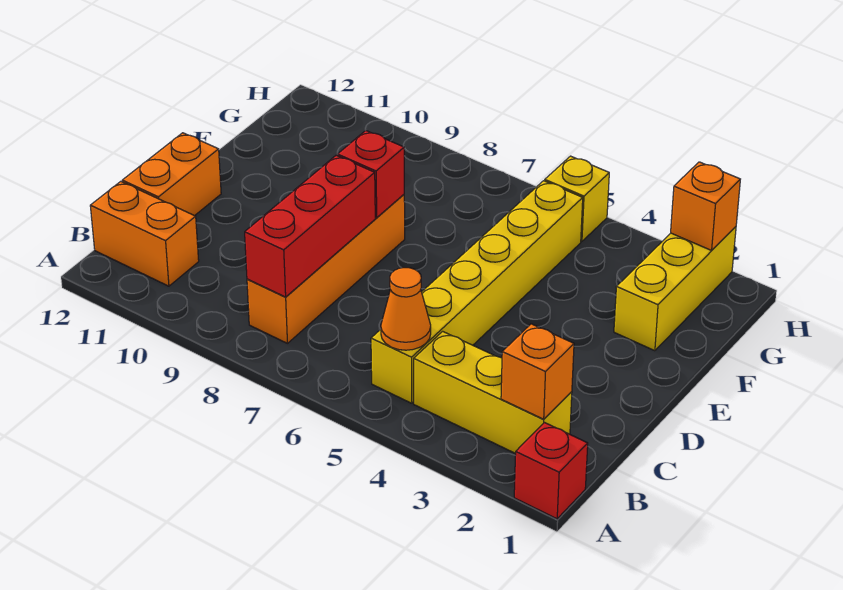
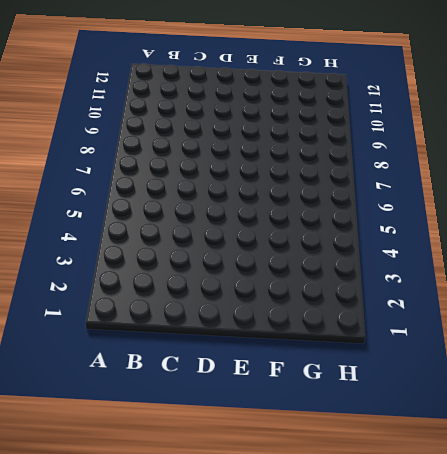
none -> red brick A1 level 1
none -> yellow brick B2:B4 level 1
none -> yellow brick B5:G5 level 1

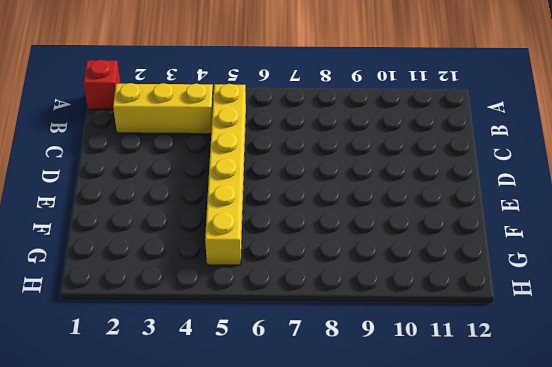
none -> orange brick B8:E8 level 1
none -> orange brick B11:B12 level 1
none -> orange brick C12:D12 level 1

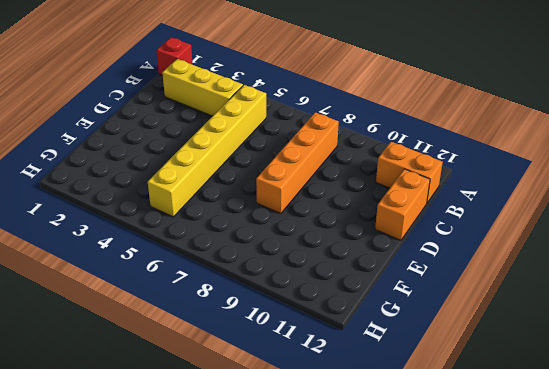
none -> yellow brick F2:H2 level 1
none -> yellow brick H5 level 1
none -> orange brick B2 level 2

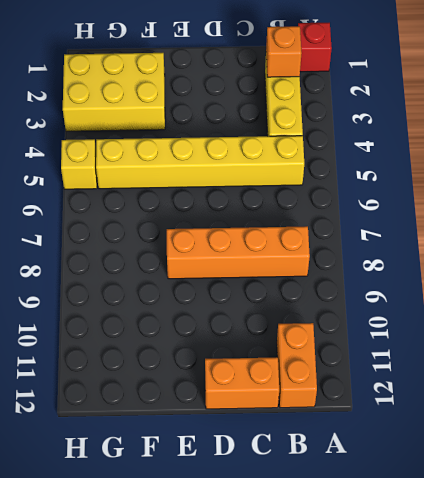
yellow brick F2:H3 level 1 -> yellow brick F2:H2 level 1
none -> orange cone B5 level 2
none -> red brick B8:D8 level 2
none -> red brick E8 level 2

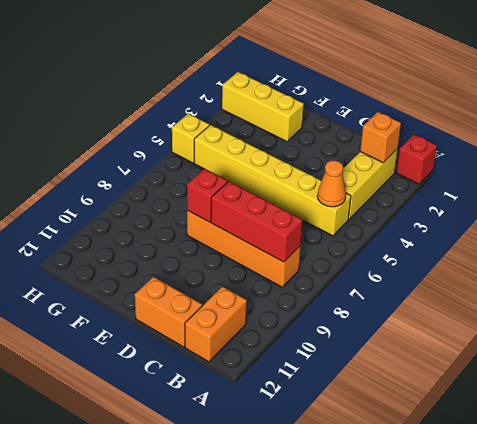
none -> orange brick H2 level 2

